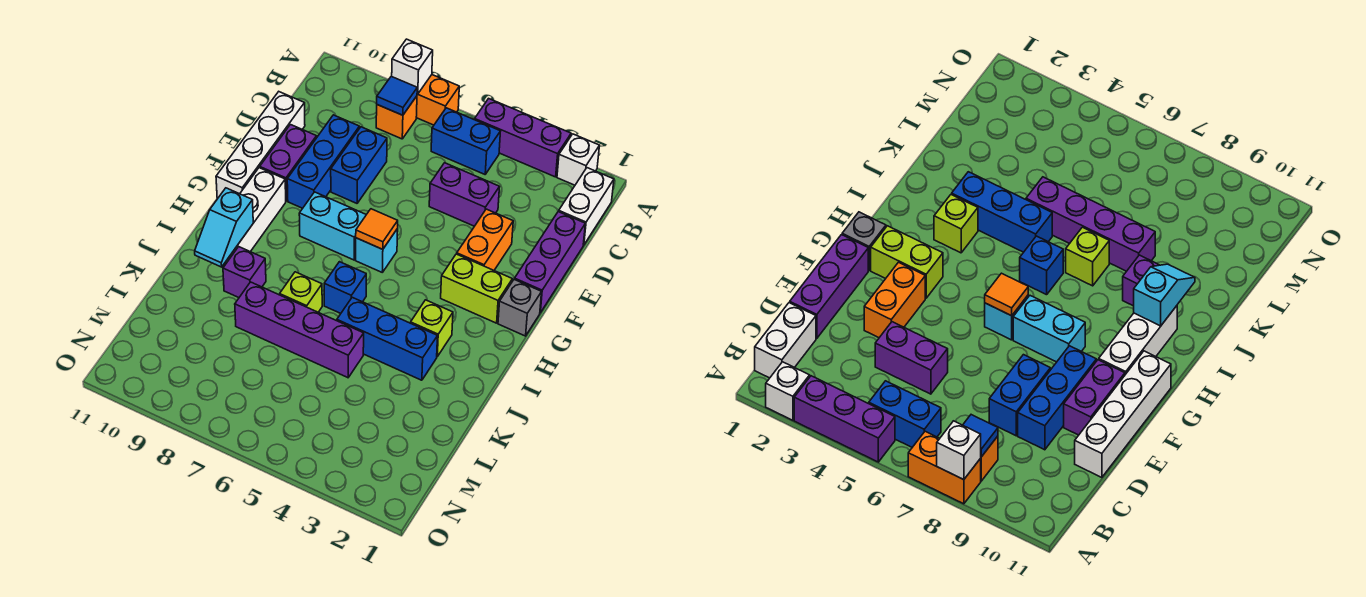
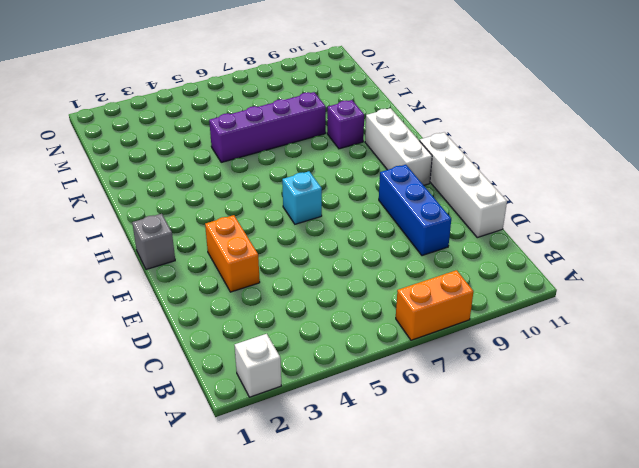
none -> purple brick A3:A5 level 1
none -> white brick B1:C1 level 1
none -> blue brick B5:B6 level 1

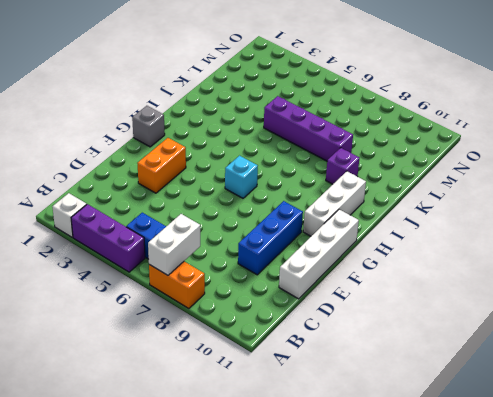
white brick A7:B7 level 2 -> white brick B1:C1 level 1
none -> orange brick B8 level 1
none -> purple brick D1:F1 level 1
none -> purple brick D4:D5 level 1

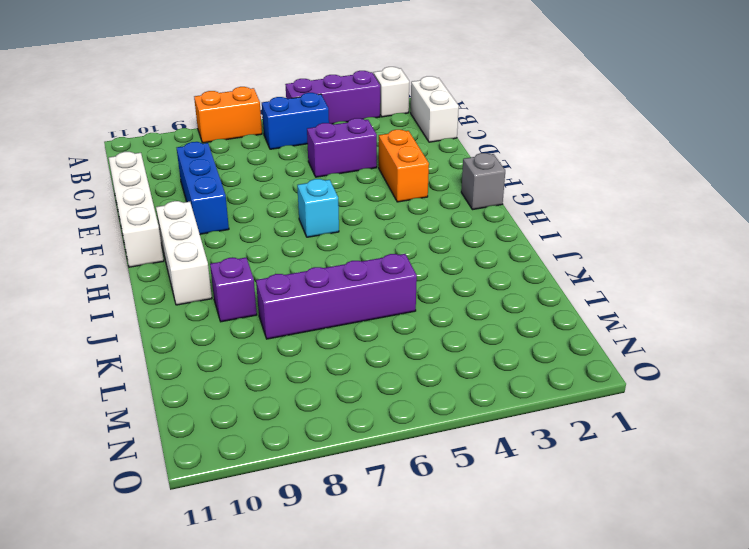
none -> orange brick B8 level 1
none -> purple brick D1:F1 level 1
none -> blue brick D8:E8 level 1

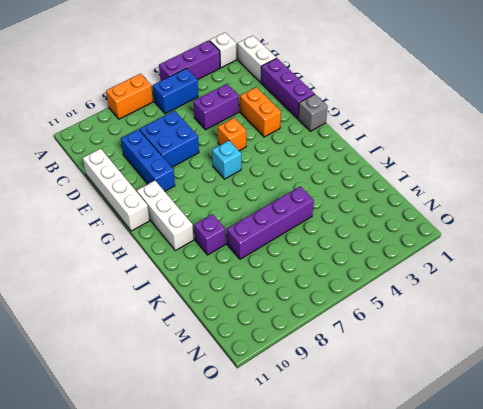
blue brick D7:E8 level 1 -> blue brick D8:E8 level 1
orange brick F5 level 1 -> orange brick B8 level 1
none -> purple brick E10:F10 level 1
none -> lime brick G2:G3 level 1
none -> cyan brick G7:G8 level 1

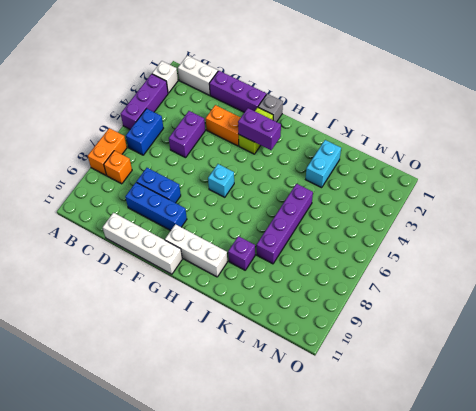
purple brick G3:H3 level 2 -> purple brick E10:F10 level 1
cyan brick K2:K3 level 1 -> cyan brick G7:G8 level 1
none -> lime brick I3 level 1
none -> blue brick I6 level 1
none -> blue brick J3:J5 level 1

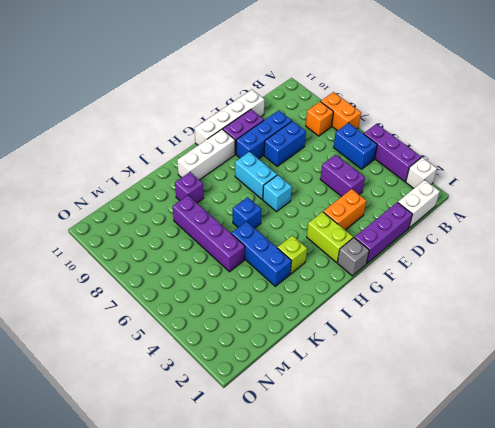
none -> lime brick J7 level 1
none -> white brick A8 level 2
none -> blue tile B8 level 2

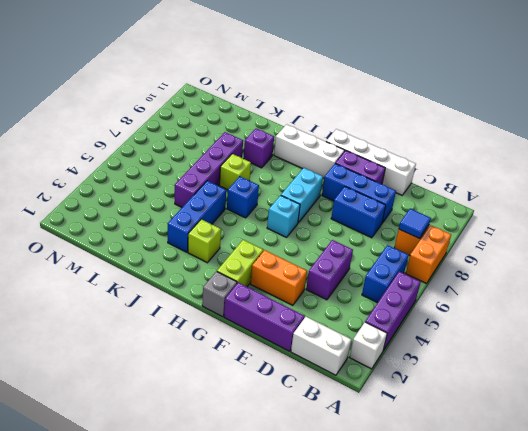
none -> white brick A8 level 2
none -> orange tile G6 level 2
none -> cyan slope I10:J10 level 2 top I

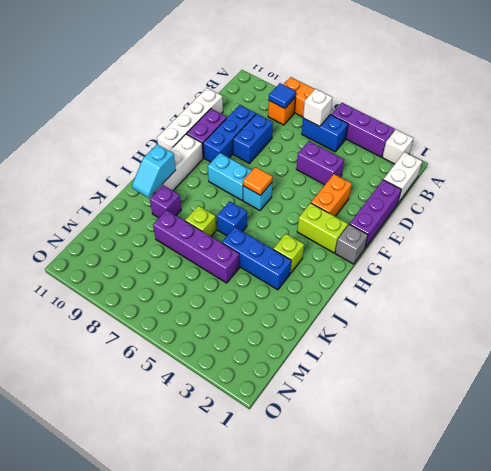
white brick B6 level 2 -> white brick A8 level 2

